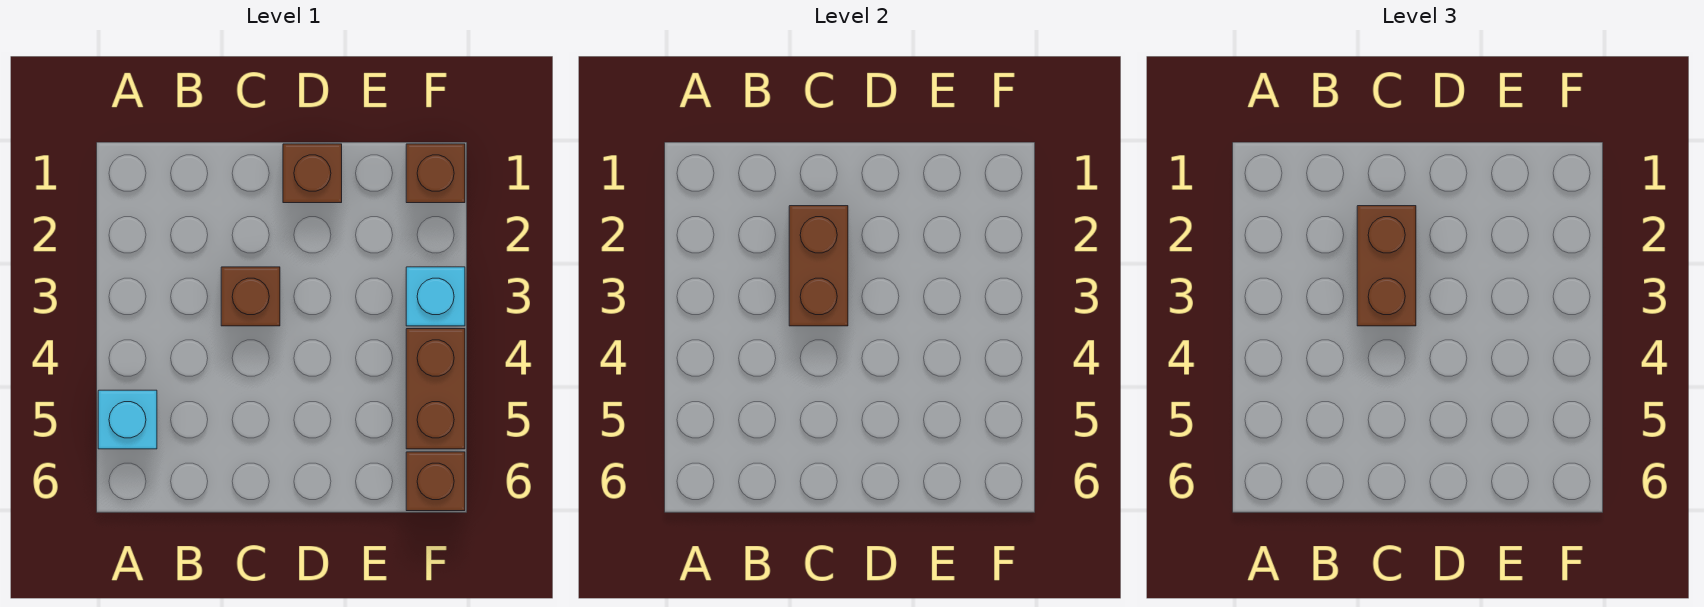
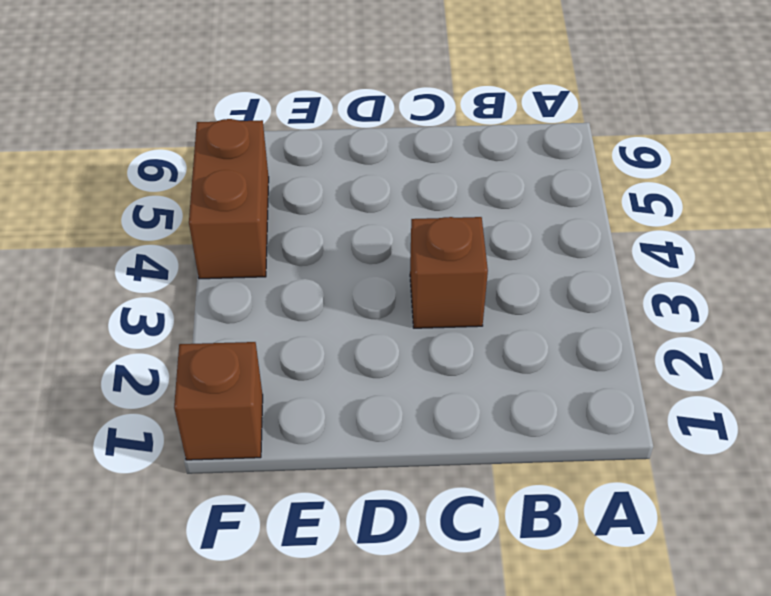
none -> cyan brick A5 level 1
none -> brown brick D1 level 1

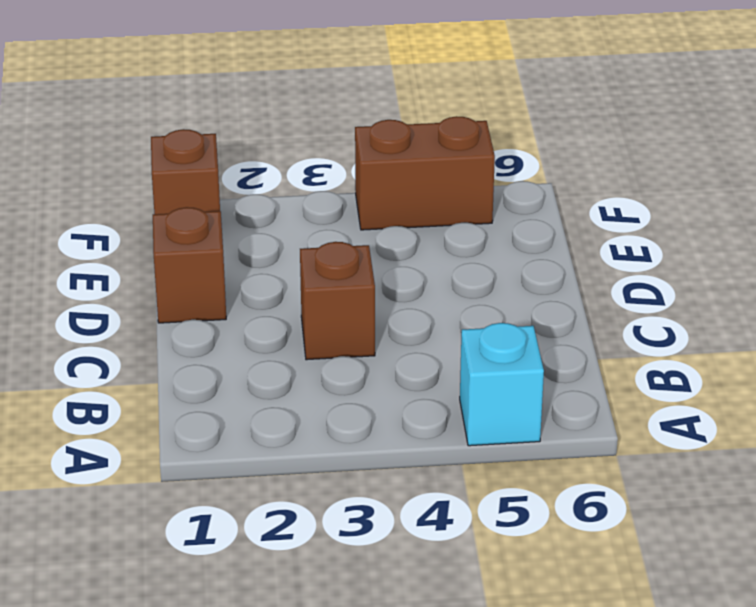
none -> cyan brick F3 level 1
none -> brown brick F6 level 1

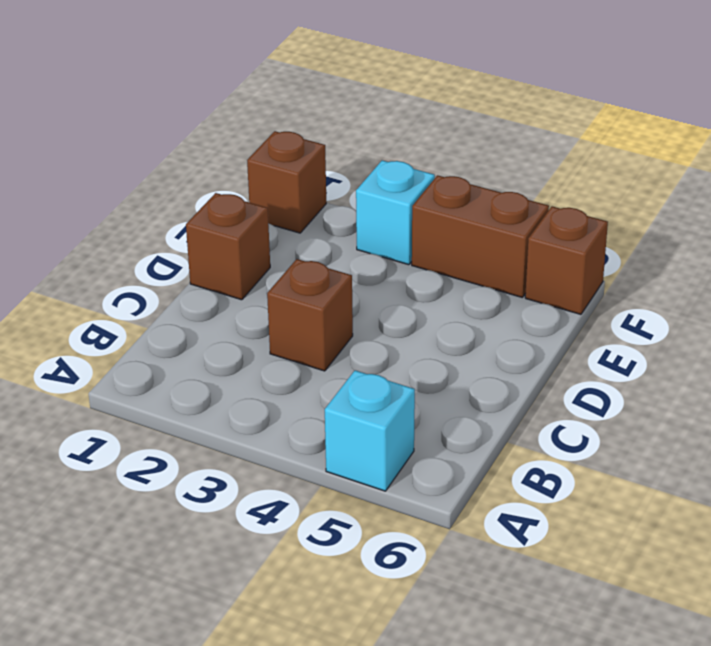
none -> brown brick C2:C3 level 2
none -> brown brick C2:C3 level 3

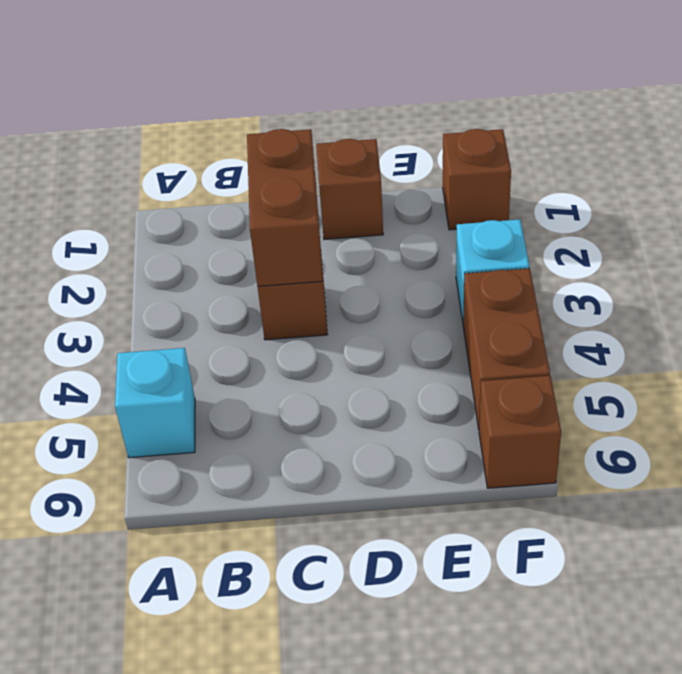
none -> brown brick C2:C3 level 3

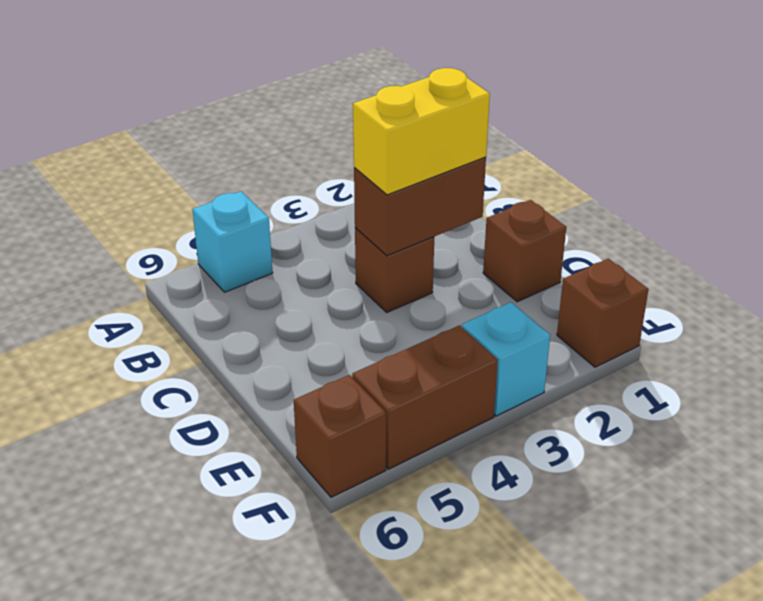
yellow brick C2:C3 level 3 -> brown brick C2:C3 level 3

